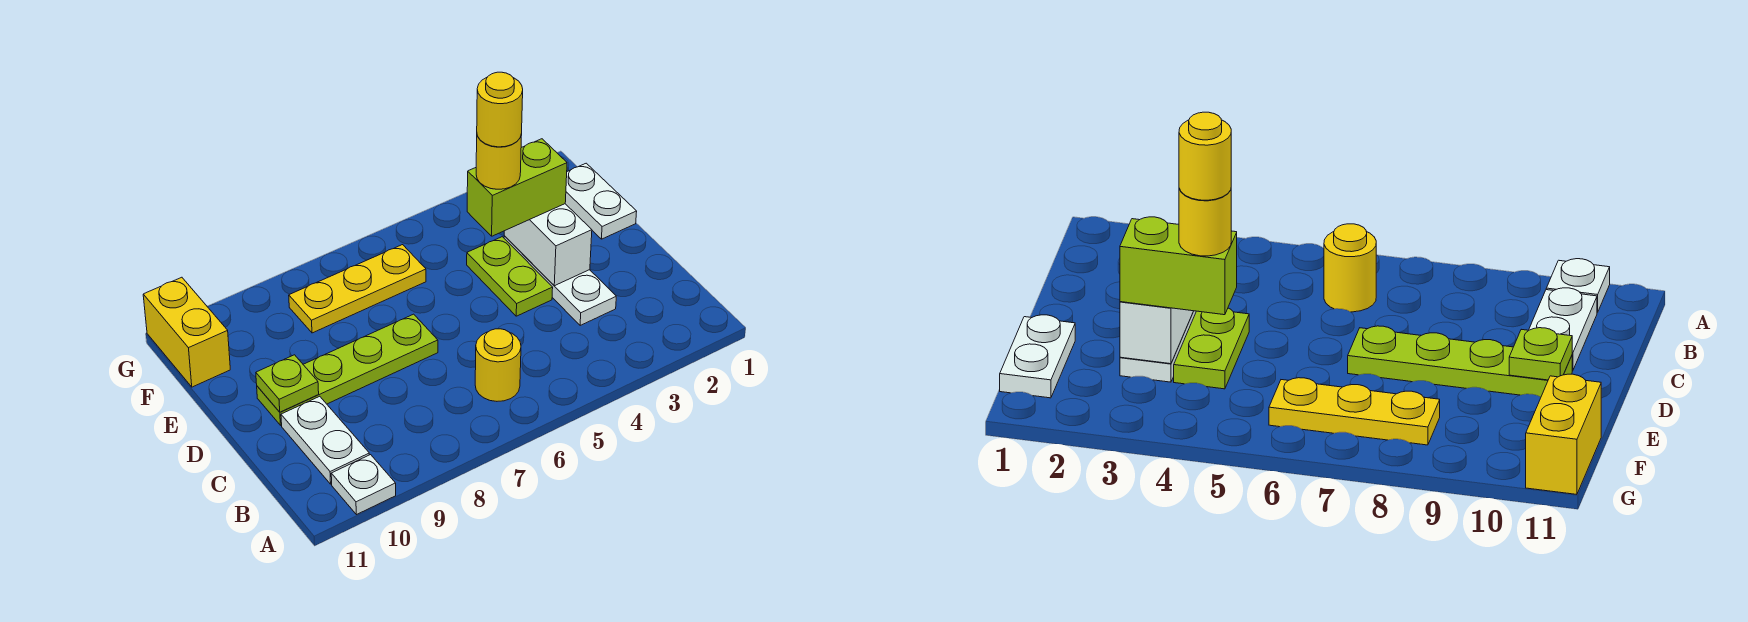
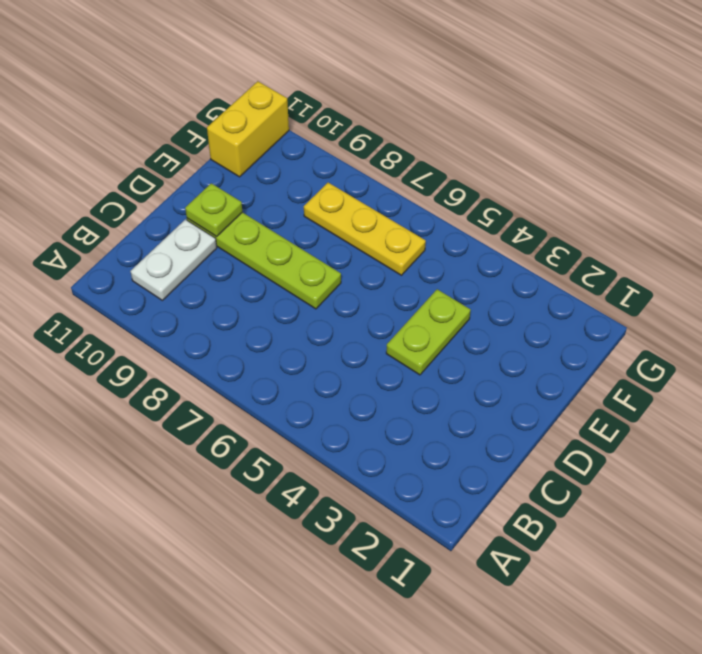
none -> white plate A10 level 1
none -> yellow round brick B6 level 1
none -> white plate C3:E3 level 1

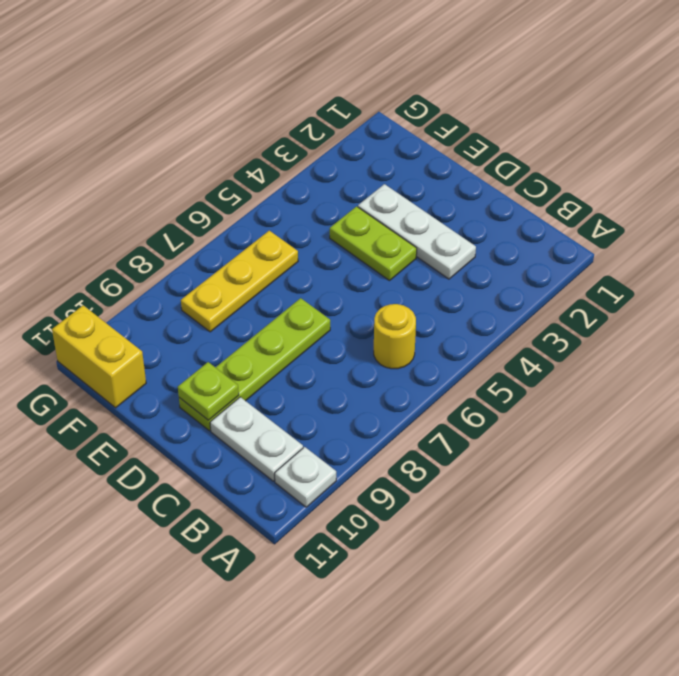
none -> white plate E1:F1 level 1
none -> white brick D3:E3 level 2
none -> lime brick E3:E4 level 3

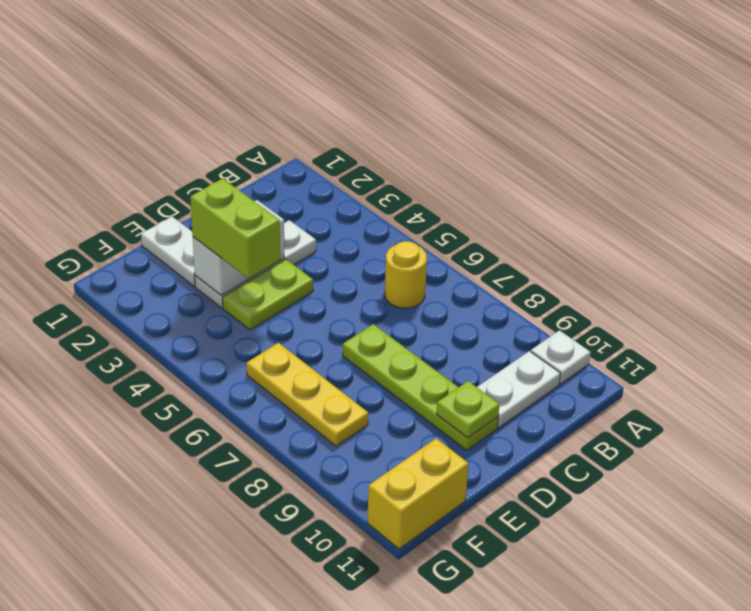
white plate E1:E2 level 1 -> white plate E1:F1 level 1
none -> yellow round brick E4 level 4
none -> yellow round brick E4 level 5

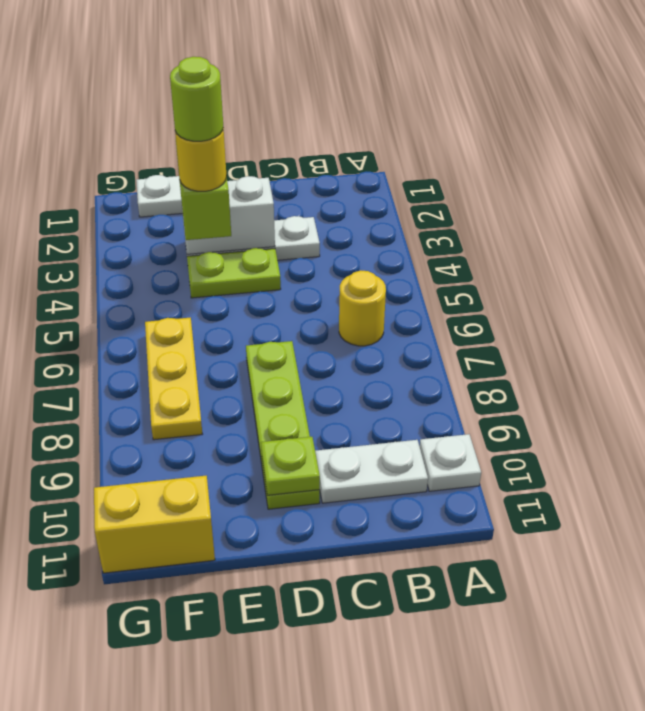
lime round brick E4 level 5 -> yellow round brick E4 level 5

